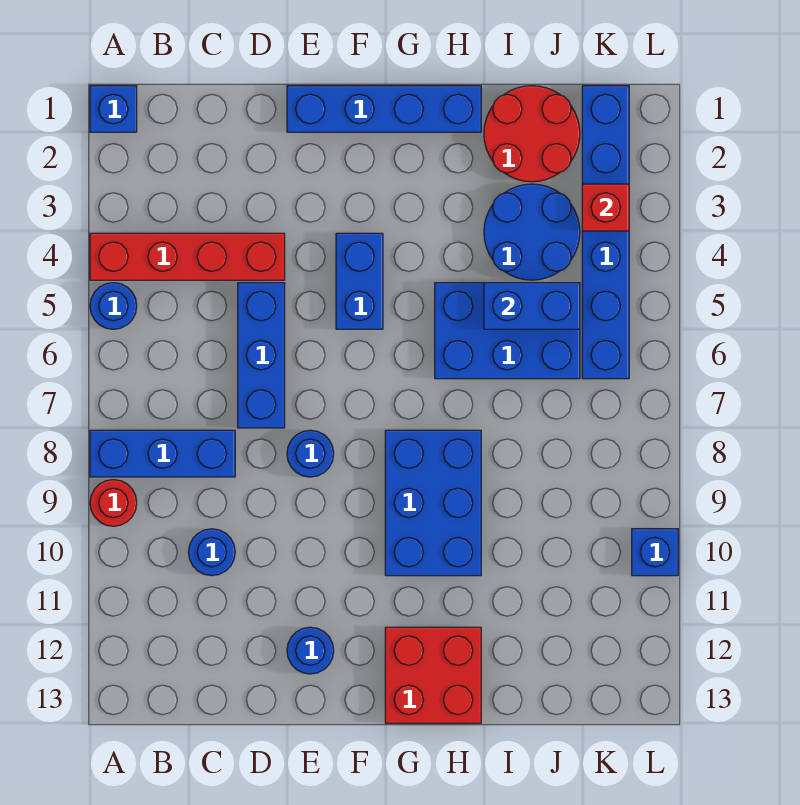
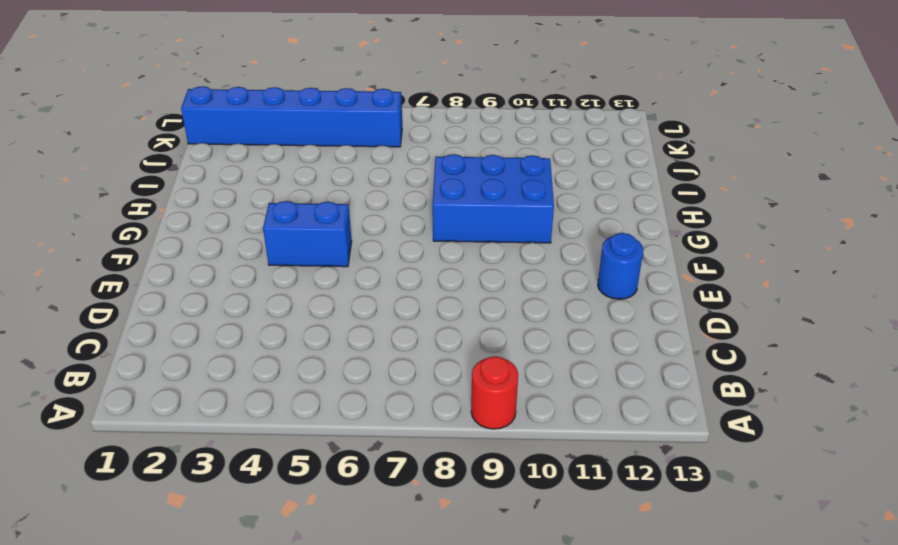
none -> blue brick A1 level 1
none -> red brick A4:D4 level 1
none -> blue round brick A5 level 1

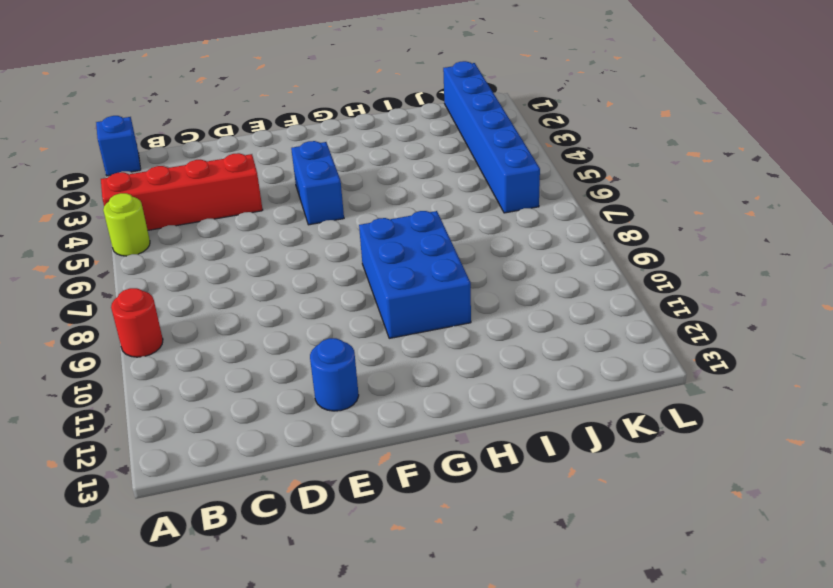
lime round brick A5 level 1 -> blue round brick A5 level 1
none -> blue brick A8:C8 level 1
none -> blue round brick C10 level 1
none -> blue brick D5:D7 level 1

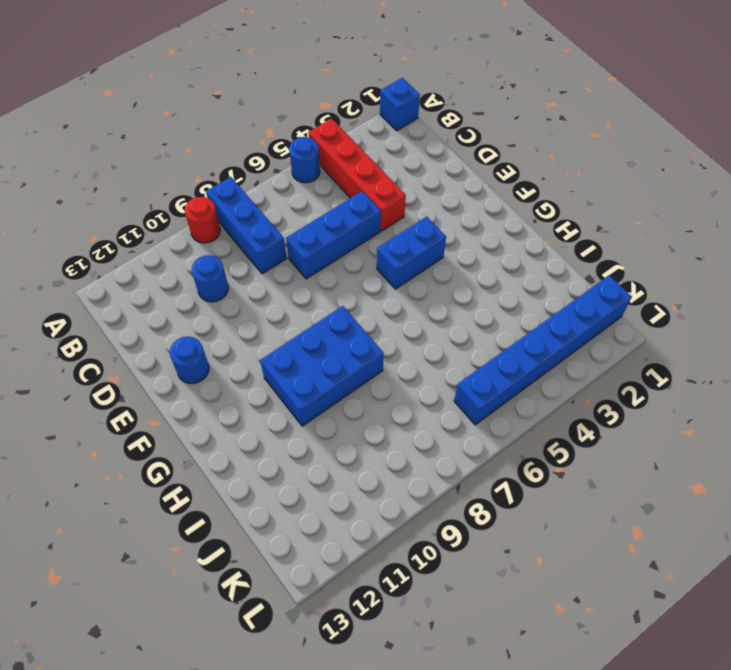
none -> blue brick E1:H1 level 1
none -> blue round brick E8 level 1
none -> red brick G12:H13 level 1

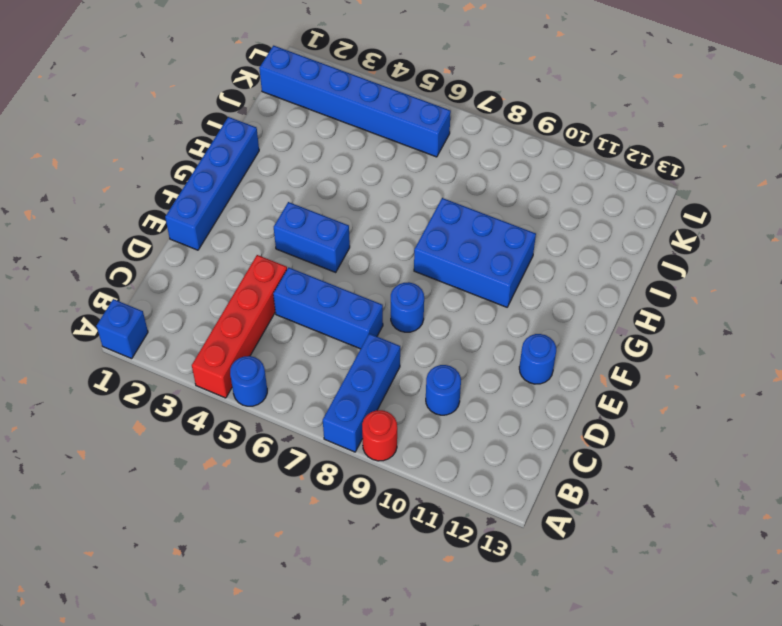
none -> red brick G12:H13 level 1
none -> blue brick H5:J6 level 1
none -> red round brick I1:J2 level 1

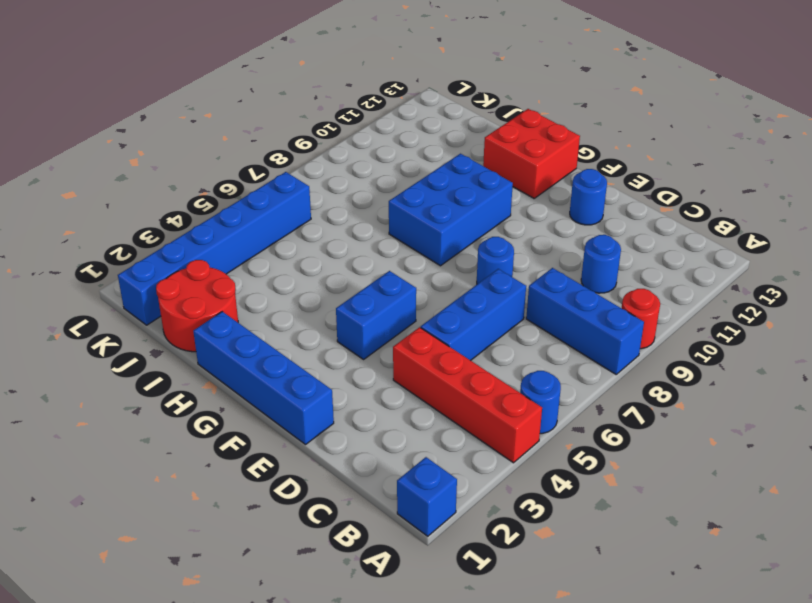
none -> blue brick H5:J6 level 1
none -> blue round brick I3:J4 level 1
none -> blue brick L10 level 1

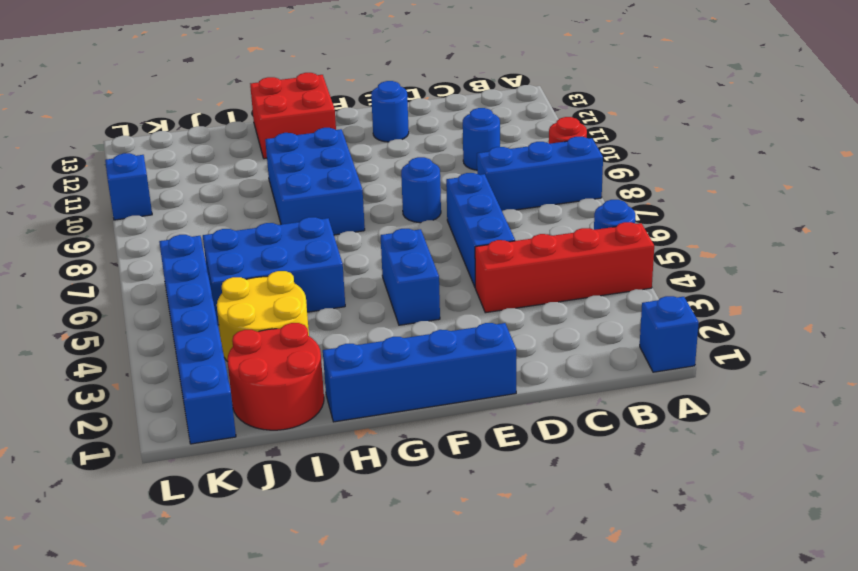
yellow round brick I3:J4 level 1 -> blue round brick I3:J4 level 1
none -> blue brick I5:J5 level 2
none -> red brick K3 level 2

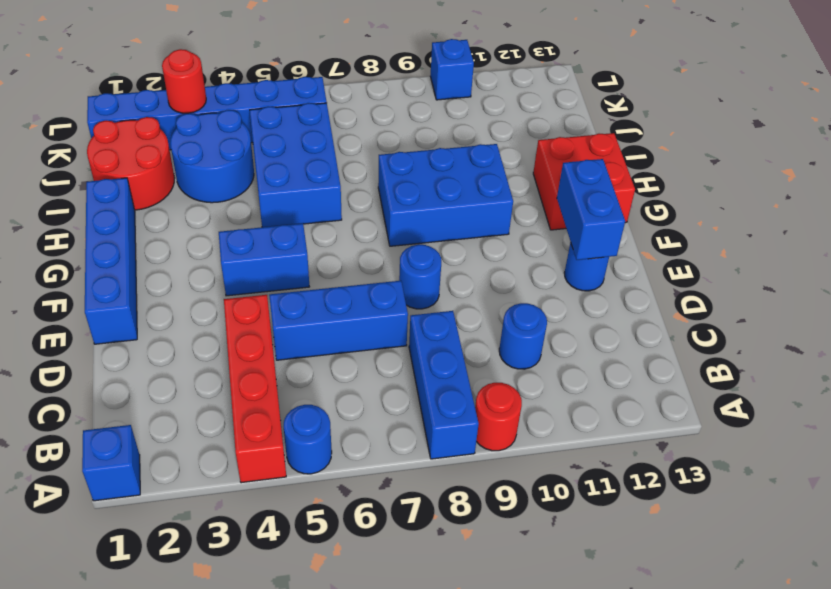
blue brick E12:F12 level 2 -> blue brick I5:J5 level 2
red round brick K3 level 2 -> red brick K3 level 2

